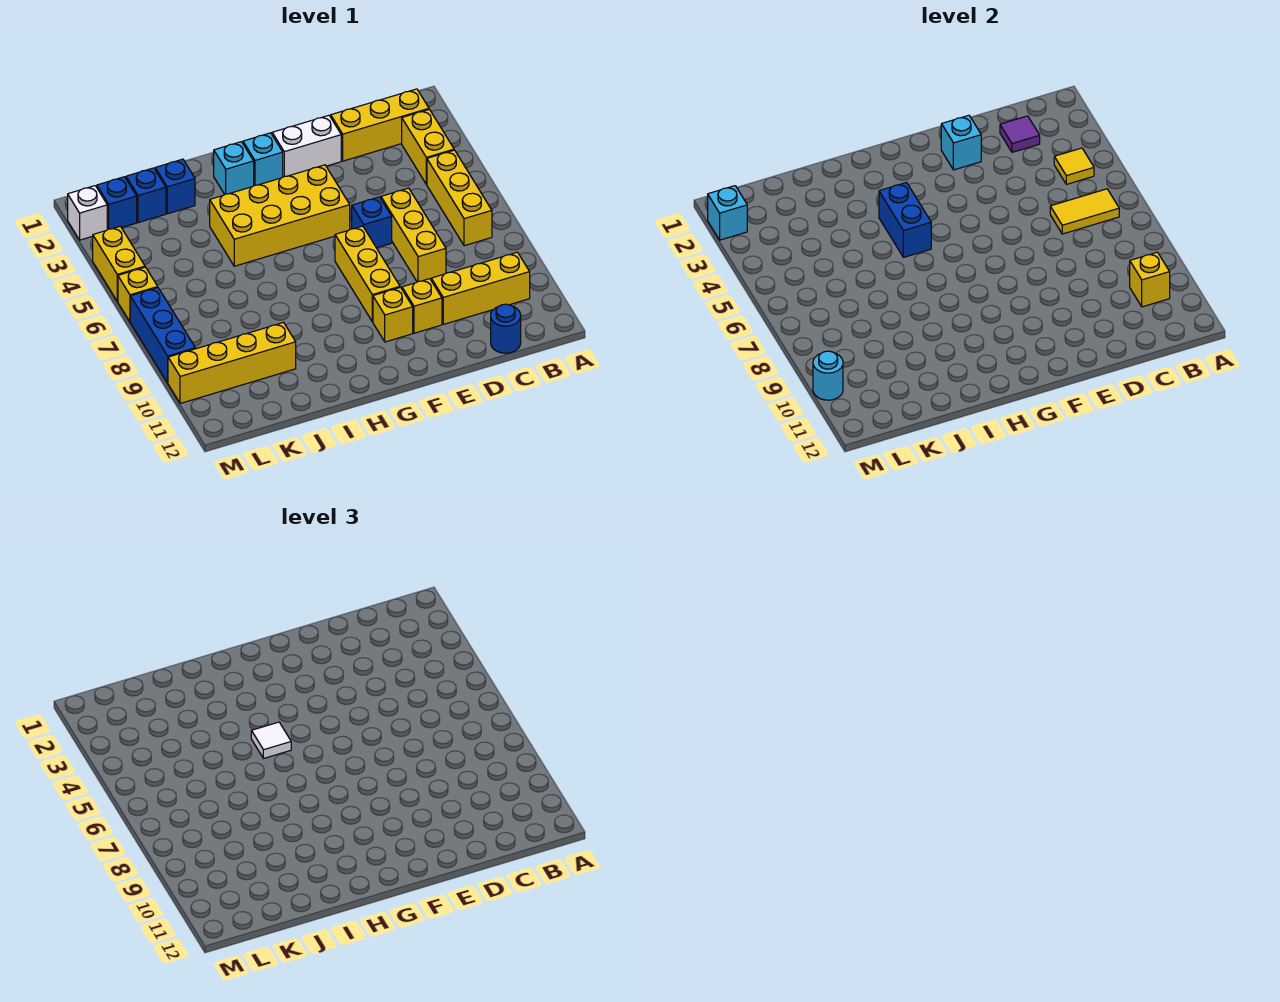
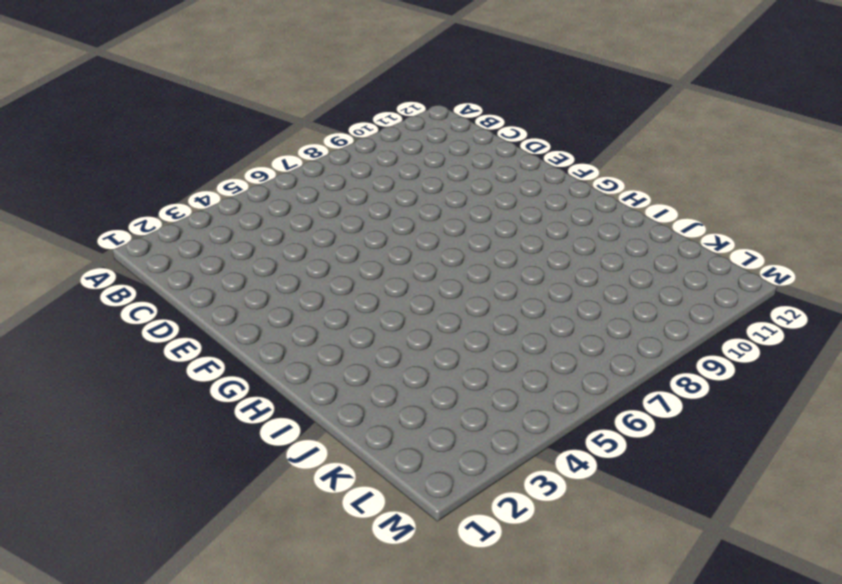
none -> yellow brick B2:D2 level 1
none -> yellow brick B3:B4 level 1
none -> yellow brick B5:B7 level 1
none -> yellow brick B10:D10 level 1

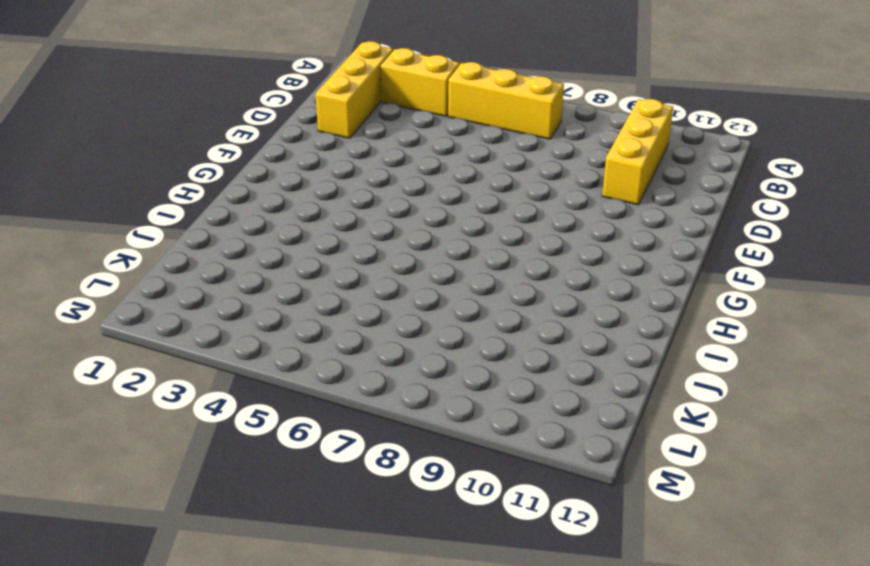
none -> blue round brick C12 level 1
none -> yellow brick D6:D8 level 1
none -> white brick E2:F2 level 1
none -> blue brick E6 level 1

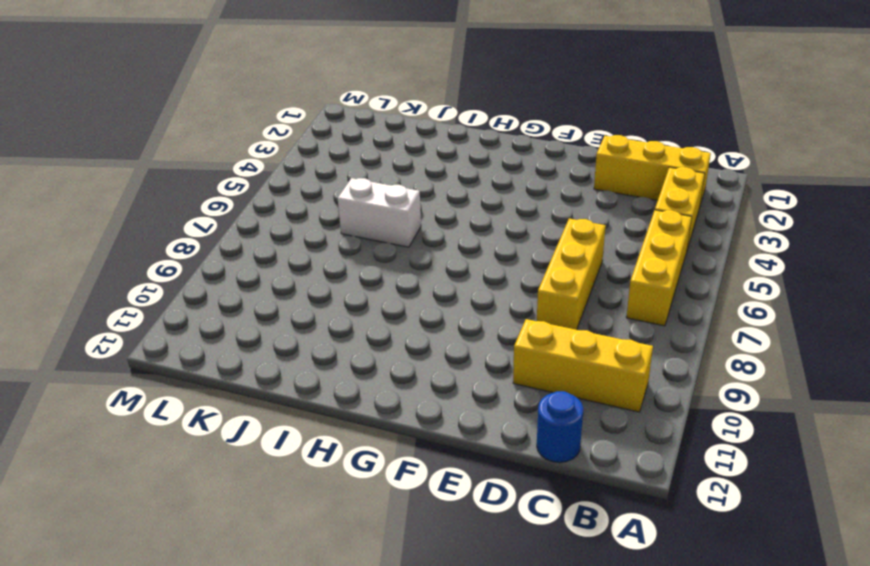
white brick I6:J6 level 1 -> white brick E2:F2 level 1
none -> blue brick E6 level 1
none -> yellow brick E10 level 1
none -> yellow brick F4:I5 level 1
none -> yellow brick F7:F9 level 1

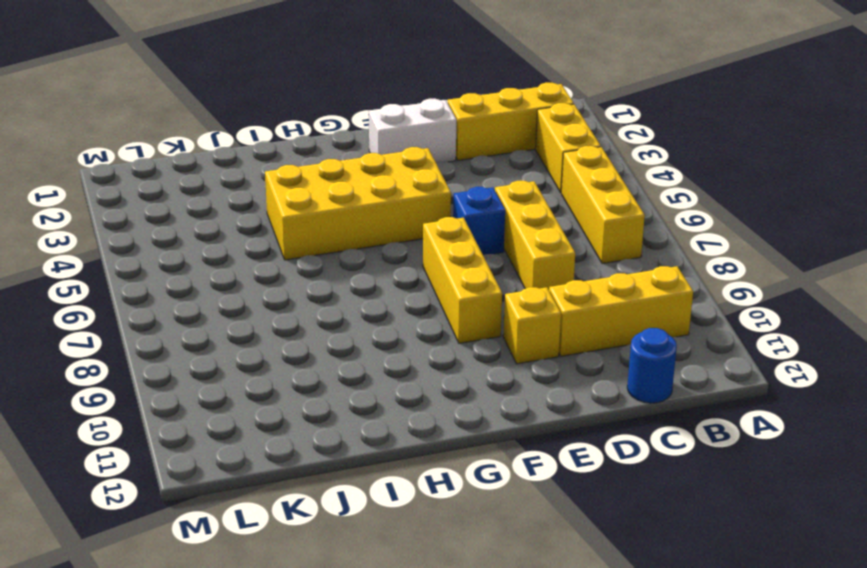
none -> yellow brick F10 level 1
none -> cyan brick G2 level 1
none -> cyan brick H2 level 1
none -> blue brick J2 level 1

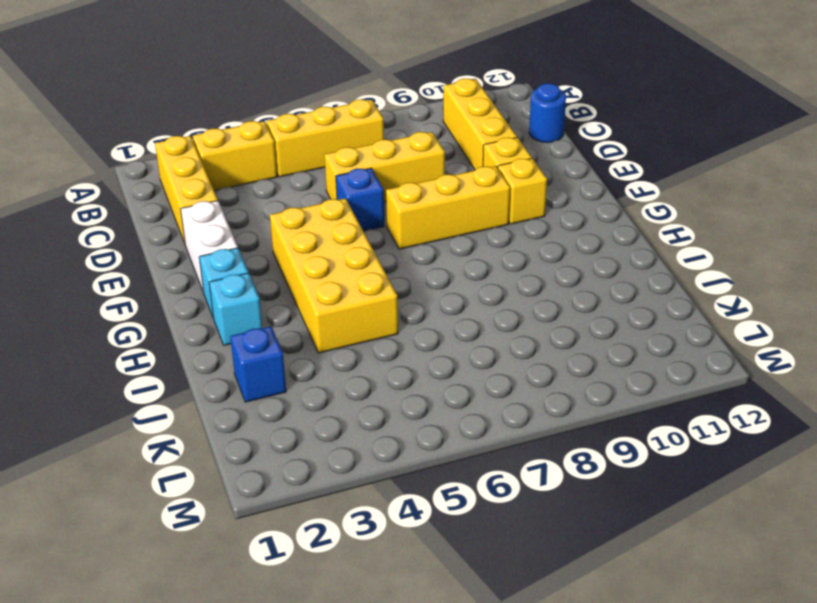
none -> yellow brick J10:M10 level 1
none -> blue brick K2 level 1
none -> blue brick L2 level 1
none -> white brick M2 level 1

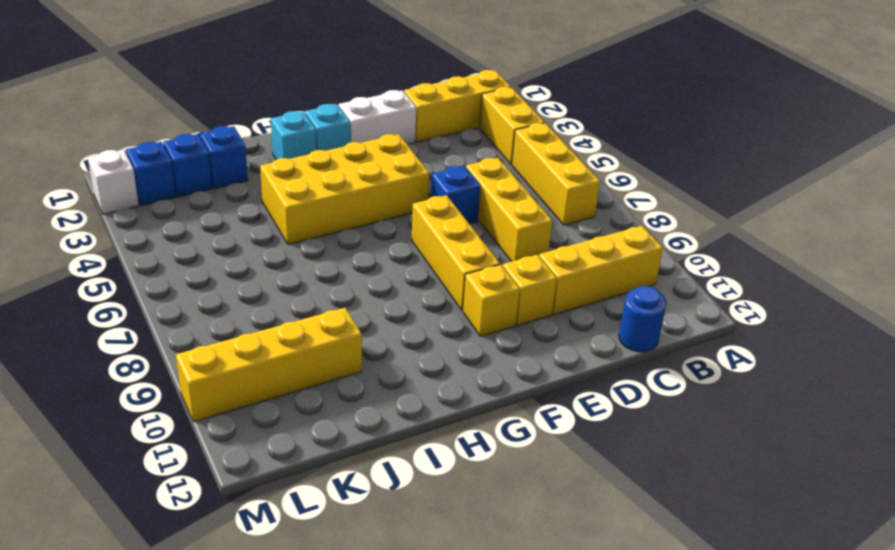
none -> yellow brick M4:M5 level 1
none -> yellow brick M6 level 1
none -> blue brick M7:M9 level 1
none -> yellow tile B4 level 2

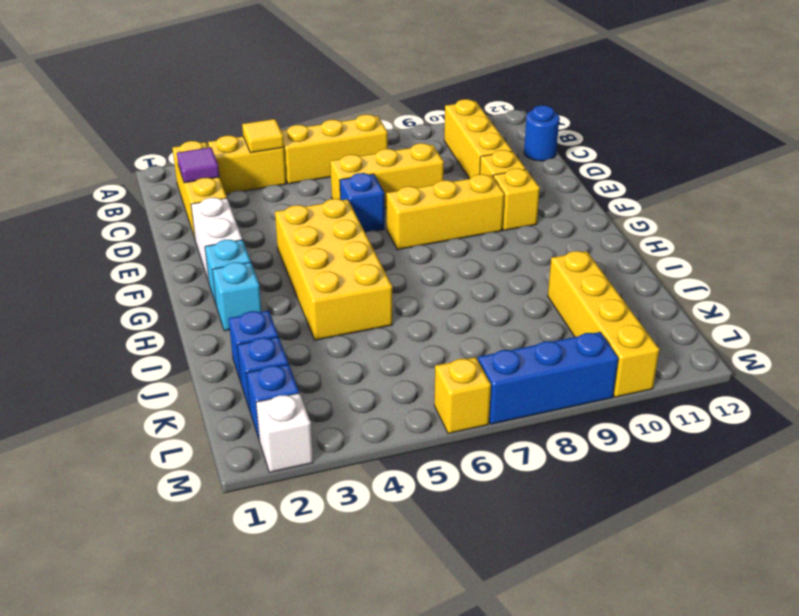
none -> yellow brick M4:M5 level 1
none -> yellow tile B6:C6 level 2
none -> yellow brick B10 level 2
none -> cyan brick E2 level 2

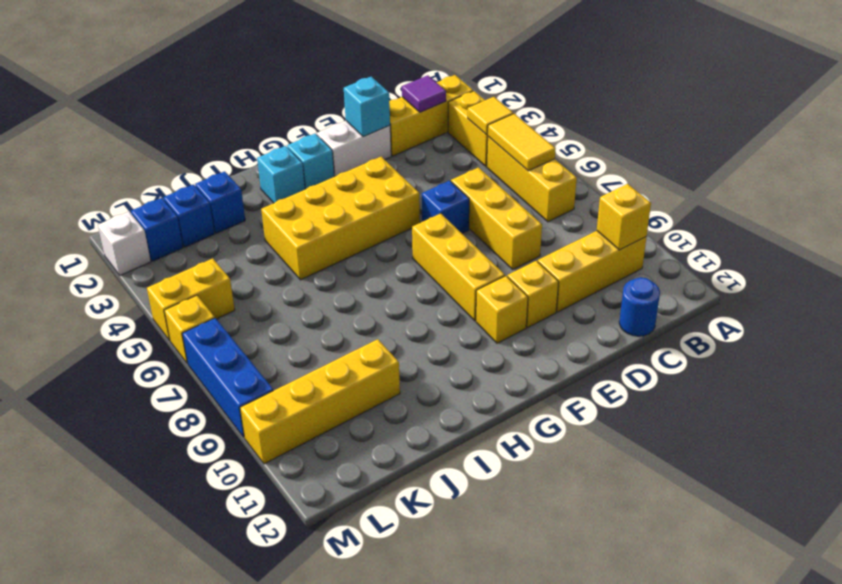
yellow tile B5:B6 level 2 -> yellow tile B6:C6 level 2
yellow brick L5:M5 level 1 -> yellow brick M4:M5 level 1
none -> blue brick H4:H5 level 2
none -> cyan brick M2 level 2
none -> cyan round brick M10 level 2
none -> white tile H5 level 3

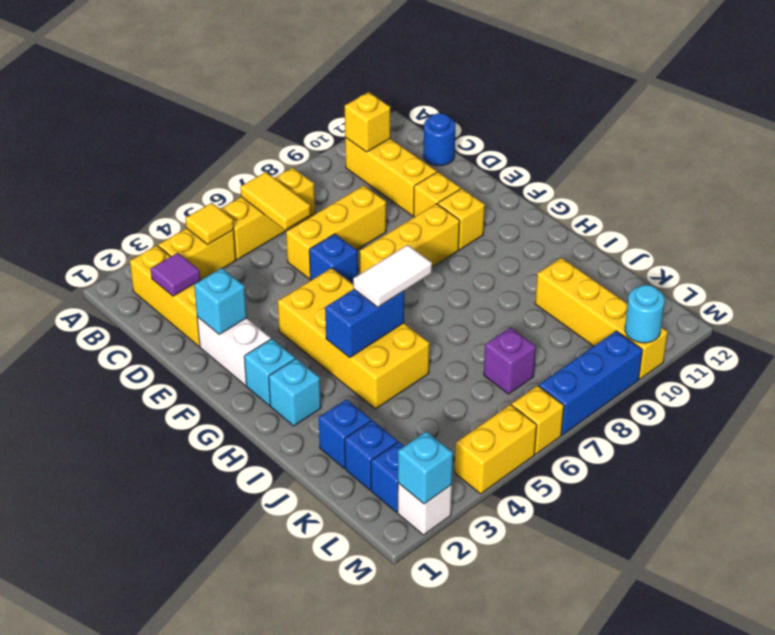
white tile H5:H6 level 3 -> white tile H5 level 3
purple brick K7 level 1 -> none

